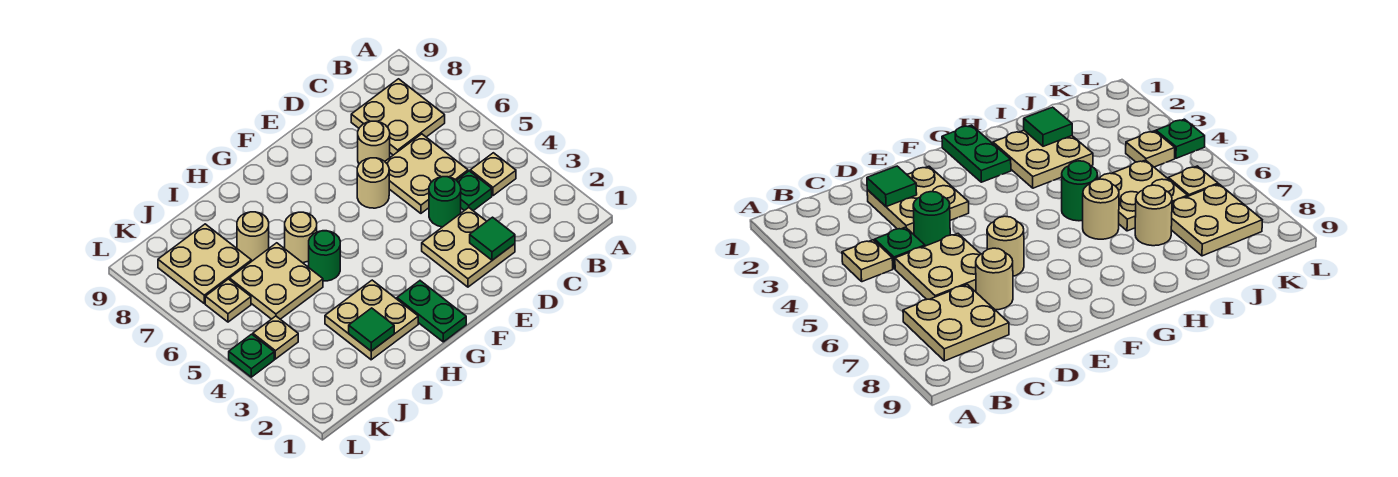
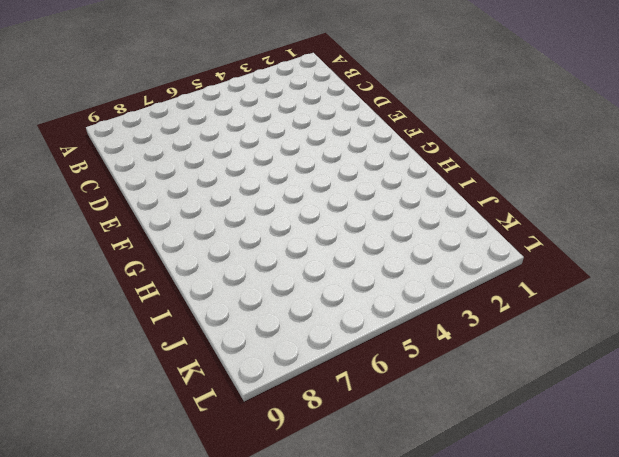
none -> tan plate B4 level 1
none -> tan plate B7:C8 level 1
none -> green plate C4 level 1

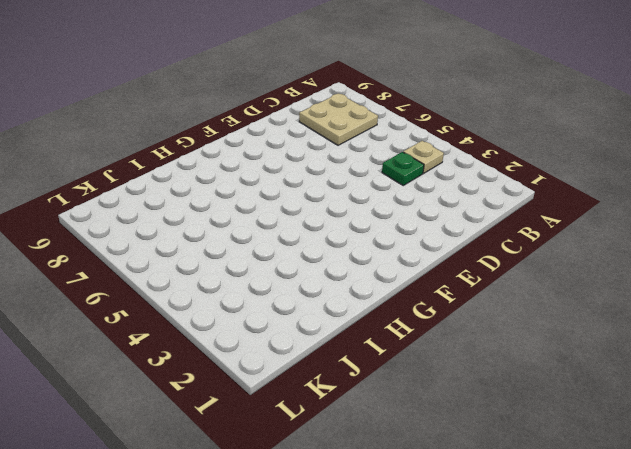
none -> tan plate C5:D6 level 1
none -> tan plate D2:E3 level 1
none -> green round brick D4 level 1

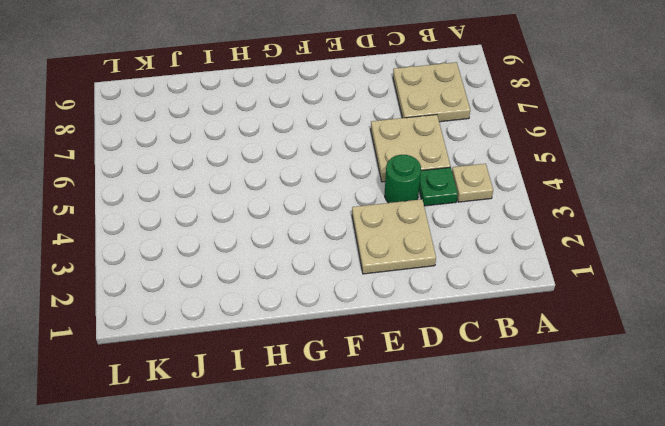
none -> tan round brick D7 level 1
none -> tan round brick E6 level 1
none -> green plate G1:G2 level 1

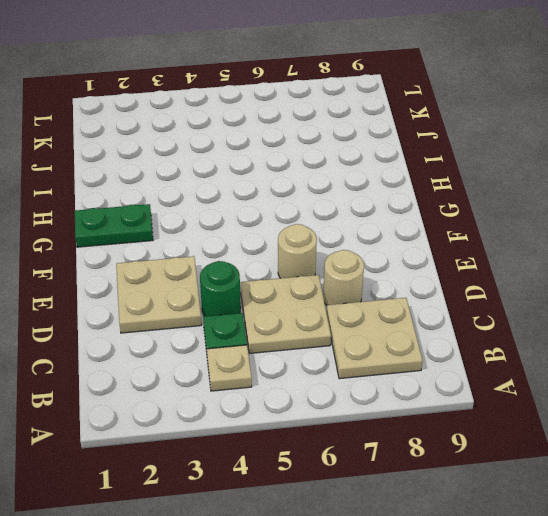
none -> tan plate H2:I3 level 1
none -> green round brick H5 level 1
none -> tan round brick H6 level 1

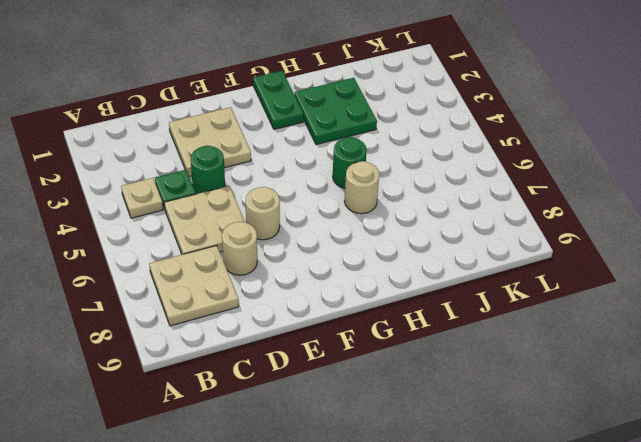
green plate H2:I3 level 1 -> tan plate H2:I3 level 1
none -> tan plate I5:J6 level 1
none -> tan round brick I7 level 1
none -> tan plate J7:K8 level 1

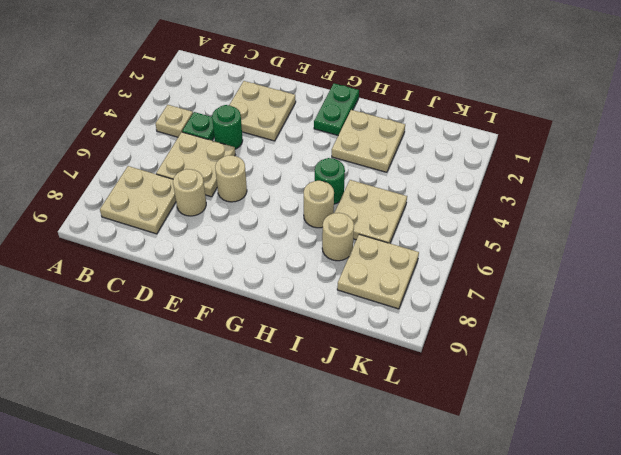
none -> tan plate K4 level 1
none -> tan plate K6 level 1
none -> green plate L4 level 1

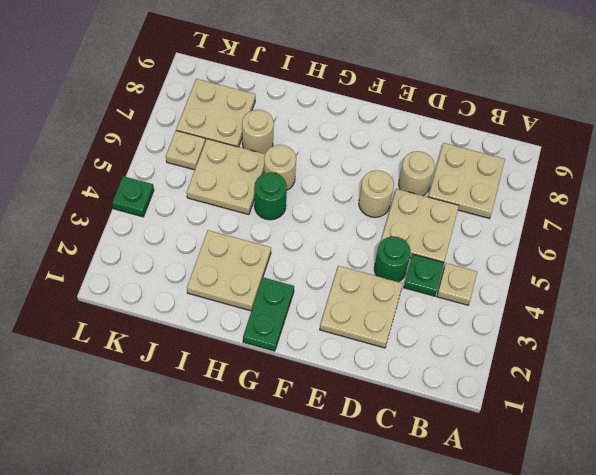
none -> tan plate K4 level 1
none -> green tile D2 level 2
none -> green tile I2 level 2

